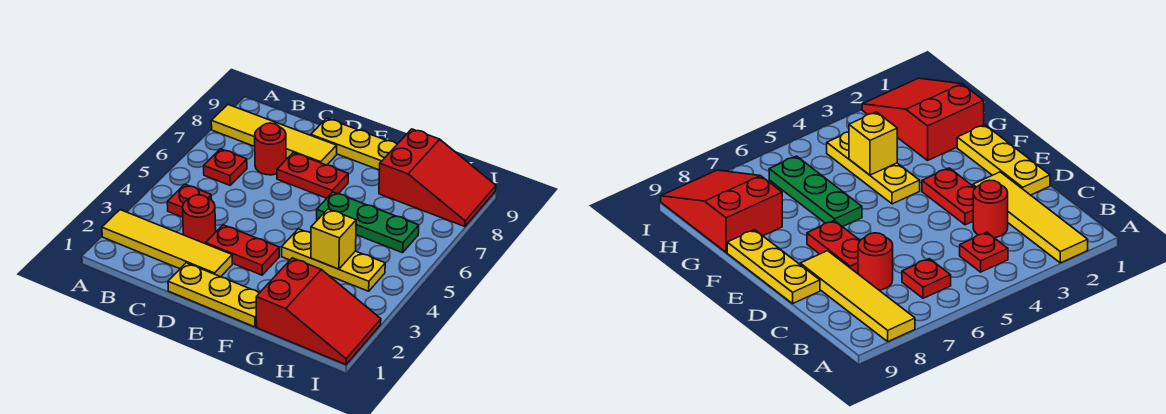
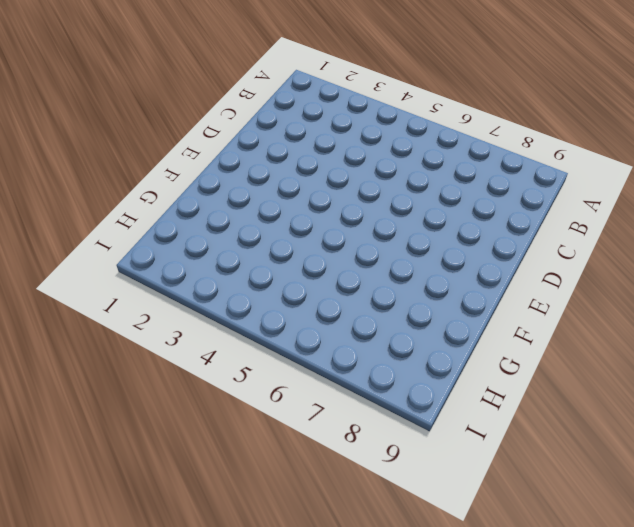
none -> yellow tile A2:D2 level 1
none -> yellow tile A8:D8 level 1
none -> red plate B4 level 1

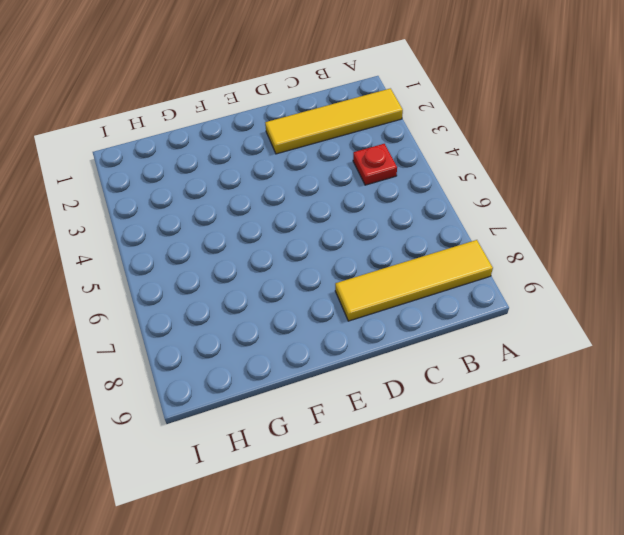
none -> red plate B6 level 1
none -> red round brick C3 level 1
none -> red round brick C7 level 1

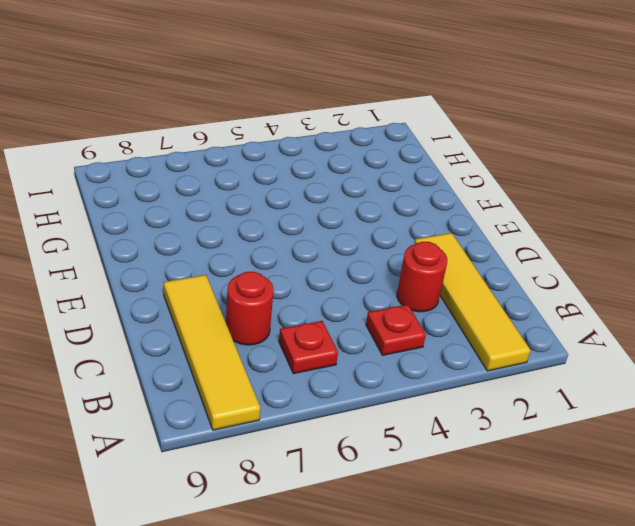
none -> yellow plate D1:F1 level 1
none -> red plate D3:E3 level 1
none -> red plate D7:E7 level 1

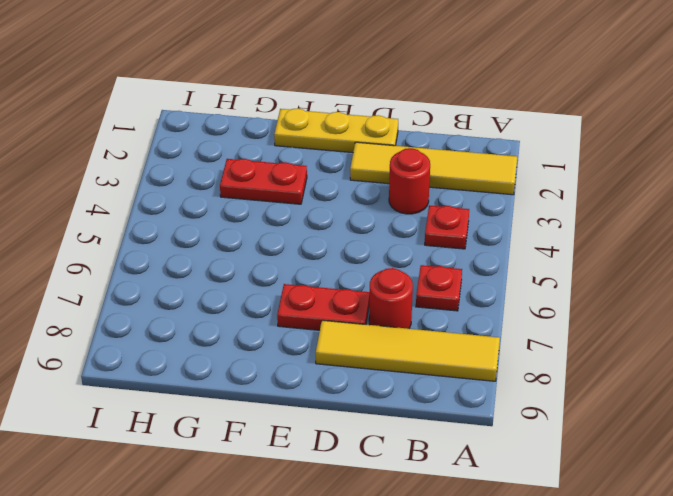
red plate F3:G3 level 1 -> red plate D3:E3 level 1
none -> yellow plate D9:F9 level 1
none -> yellow plate F4:H4 level 1
none -> green plate F6:H6 level 1

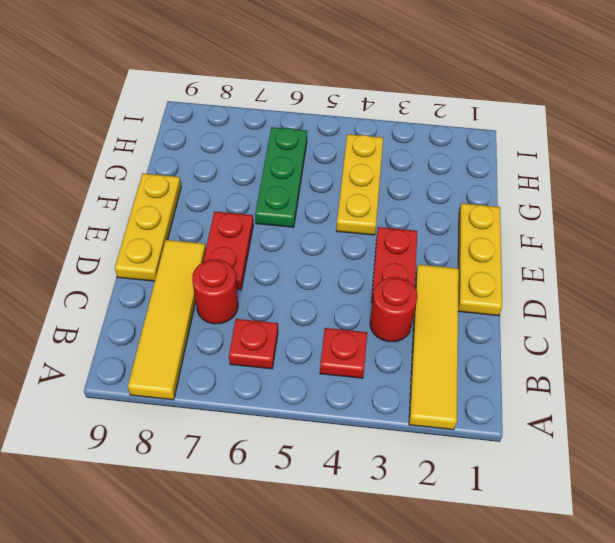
none -> red slope G1:I2 level 1 top G
none -> red slope G8:I9 level 1 top G
none -> yellow brick G4 level 2

